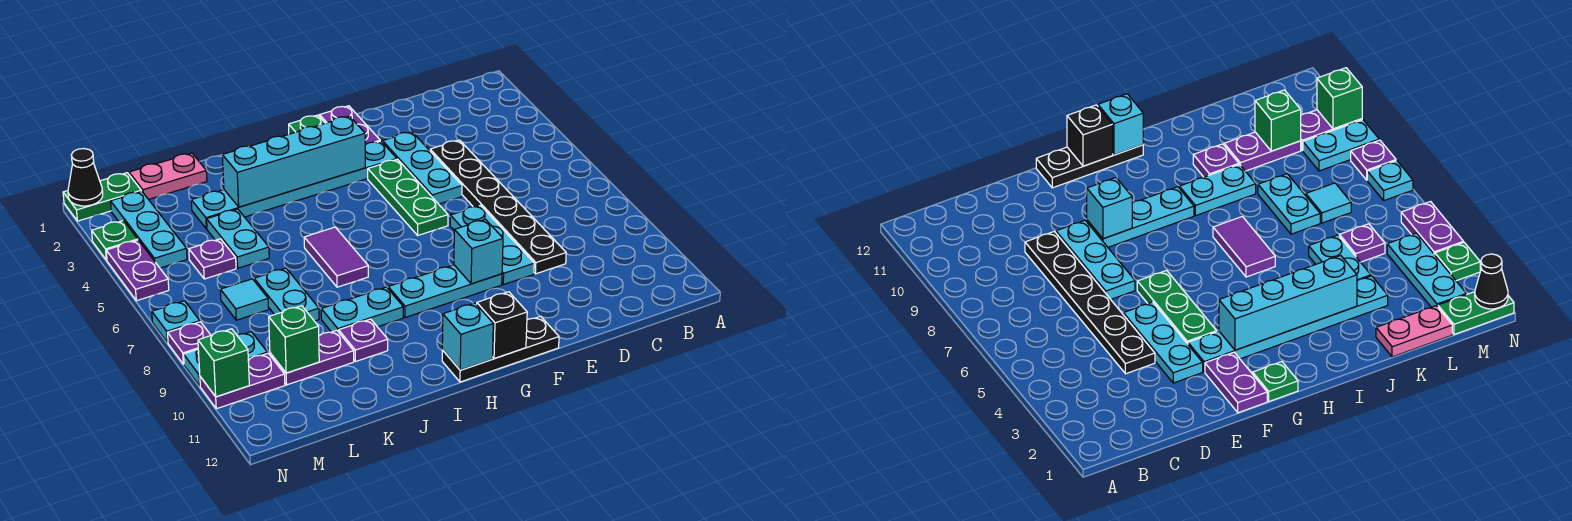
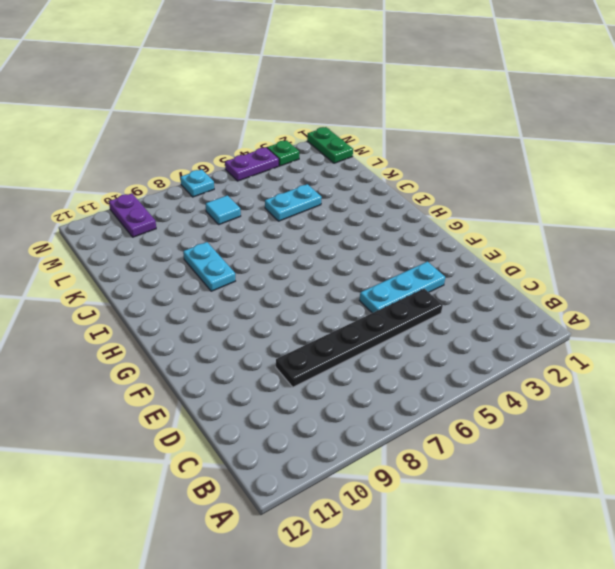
none -> cyan plate E7:E9 level 1
none -> purple plate F1:F2 level 1
none -> cyan plate F3:K3 level 1
none -> green plate F4:F6 level 1

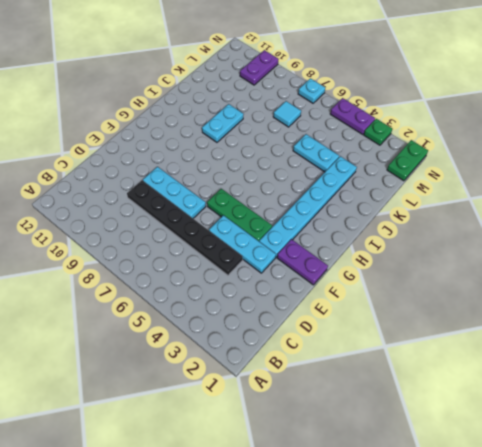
none -> cyan plate F9:H9 level 1
none -> black plate F12:H12 level 1
none -> green plate G1 level 1
none -> purple tile I6:I7 level 1

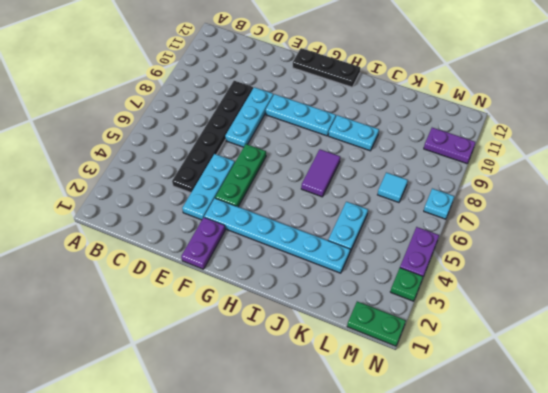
none -> green plate G1 level 1
none -> purple plate J10 level 1
none -> pink plate K1:L1 level 1
none -> cyan plate K7:K8 level 1

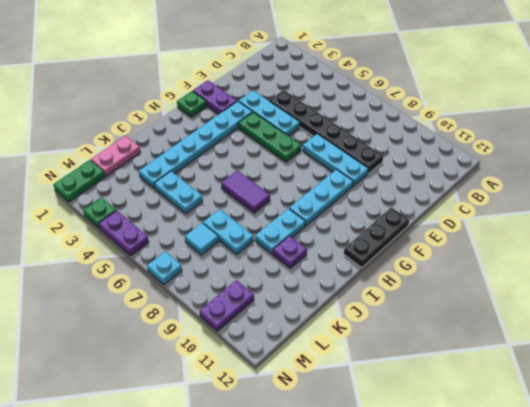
none -> purple plate K10:L10 level 1
none -> purple plate L5 level 1
none -> cyan plate M2:M4 level 1
none -> cyan plate M9:N9 level 1

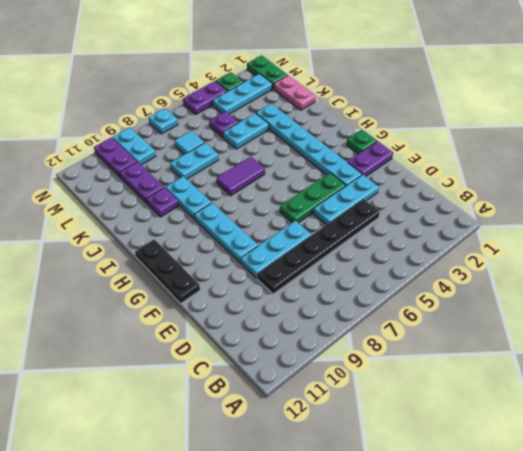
none -> purple plate N8 level 1
none -> cyan brick F9 level 2
none -> cyan brick G3:J3 level 2
none -> black brick G12 level 2

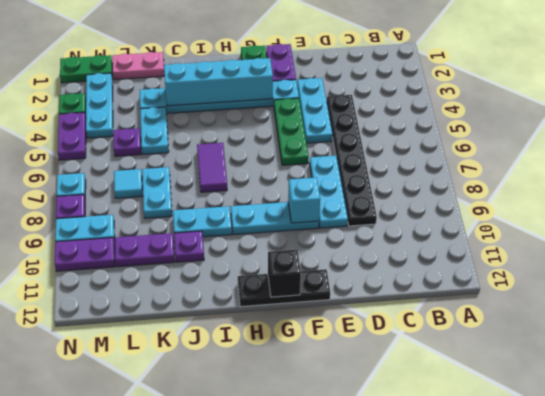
none -> cyan brick H12 level 2
none -> green brick L10 level 2
none -> black cone N1 level 2
none -> green brick N10 level 2

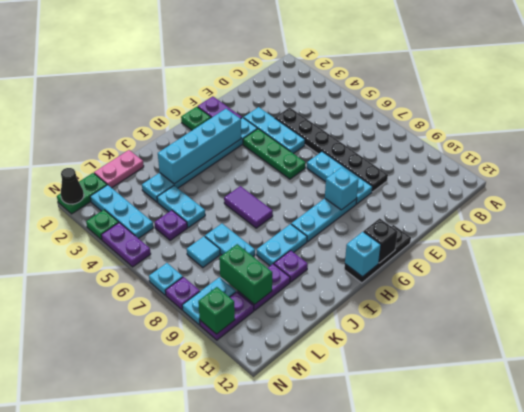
green brick L9:L10 level 2 -> green brick L10 level 2

